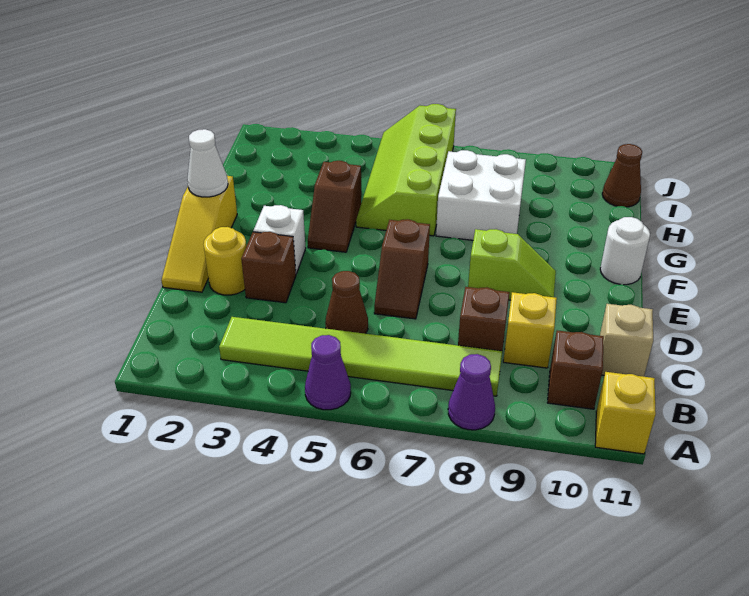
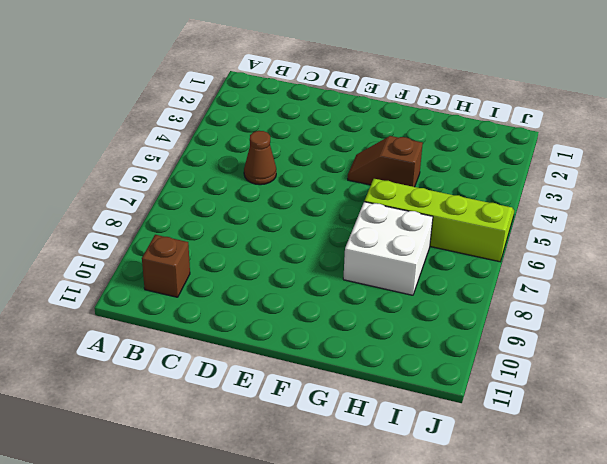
none -> purple cone A5 level 1
none -> purple cone A8 level 1
none -> yellow brick A11 level 1

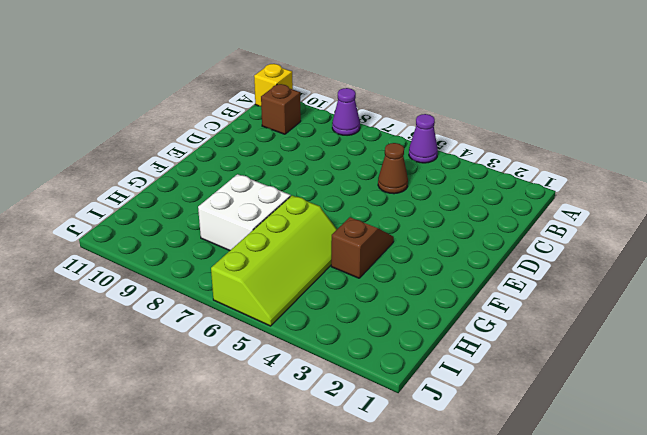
none -> lime tile B3:B8 level 1
none -> brown brick C8 level 1
none -> yellow brick C9 level 1

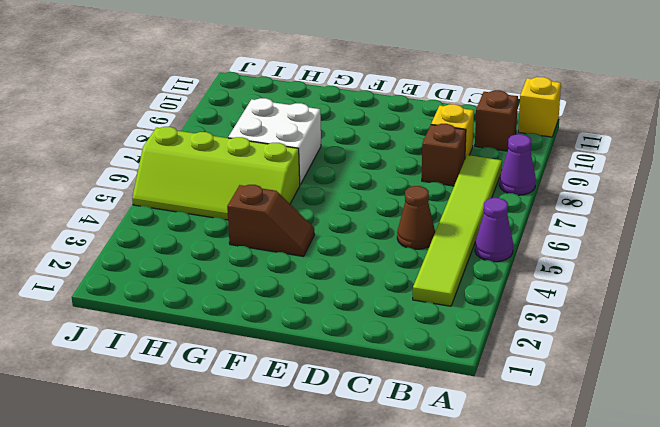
none -> tan brick C11 level 1
none -> yellow slope D1:F1 level 1 top F
none -> yellow round brick D2 level 1

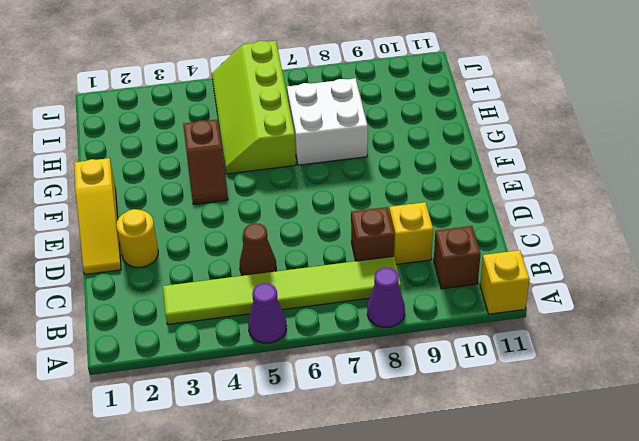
none -> tan brick C11 level 1
none -> brown brick D3 level 1
none -> brown slope D6:E6 level 1 top E

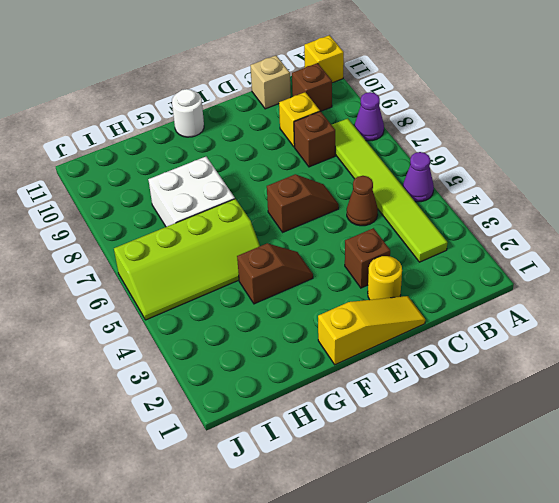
none -> white brick E3 level 1
none -> lime slope E8:E9 level 1 top 8
none -> brown cone I11 level 1

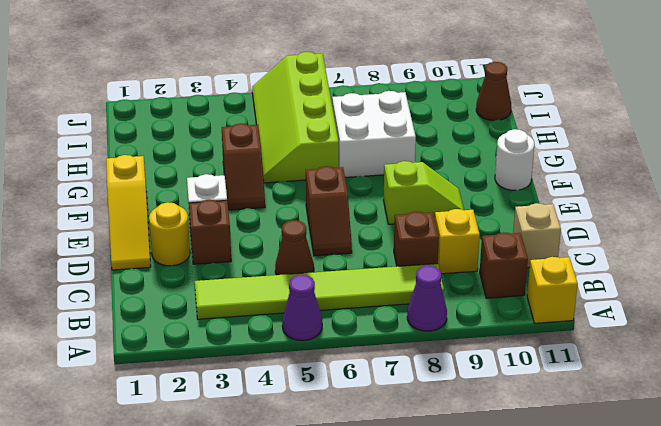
none -> white cone F1 level 2

